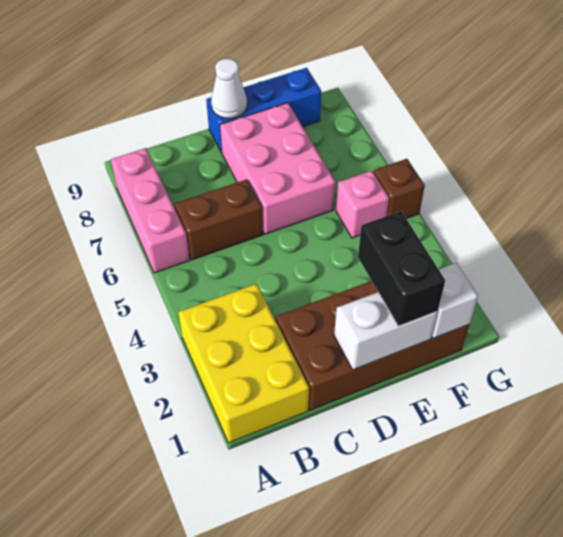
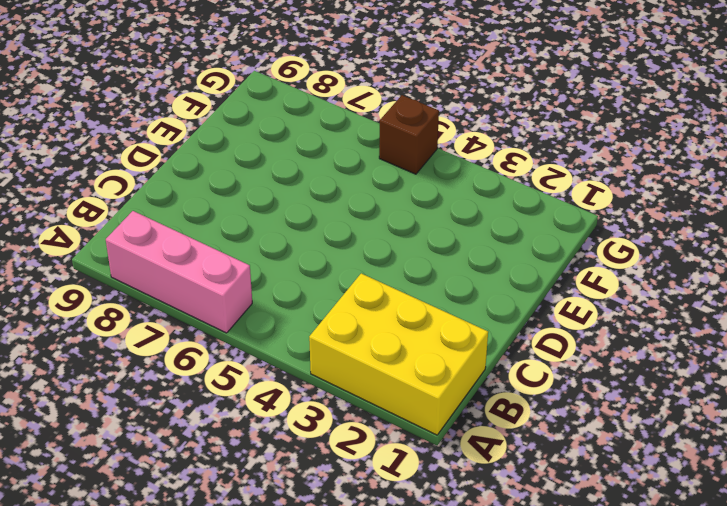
none -> brown brick B6:C6 level 1
none -> brown brick C1:F2 level 1
none -> pink brick D6:E8 level 1

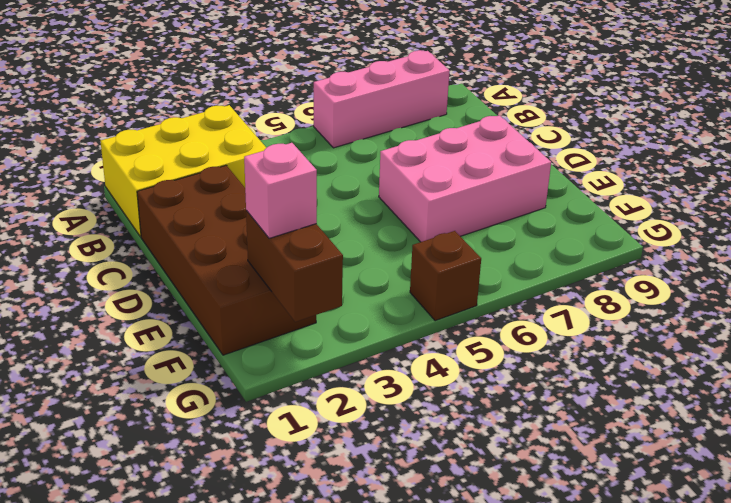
brown brick F2:G2 level 2 -> brown brick B6:C6 level 1
pink brick F2 level 3 -> pink brick F5 level 1
none -> blue brick D9:F9 level 1
none -> white brick D1:E1 level 2
none -> white cone D9 level 2

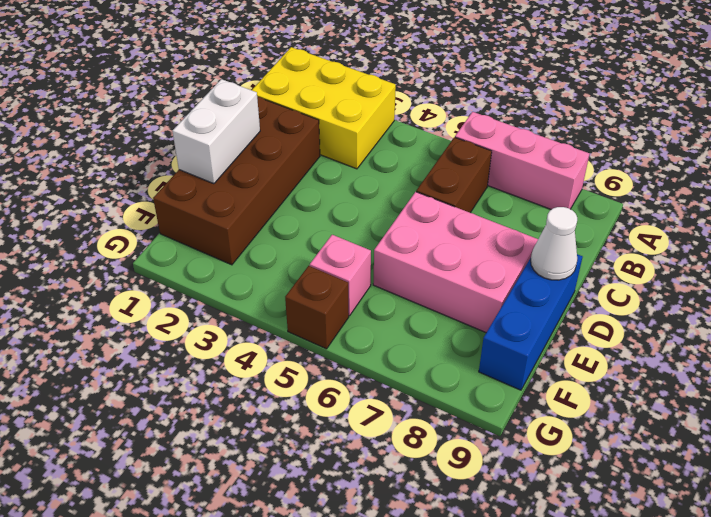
none -> white brick F1 level 2
none -> black brick E1:E2 level 3

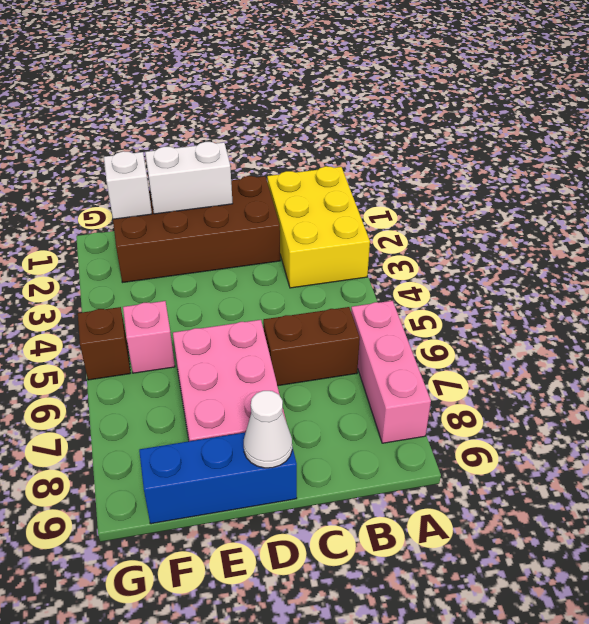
none -> black brick E1:E2 level 3

